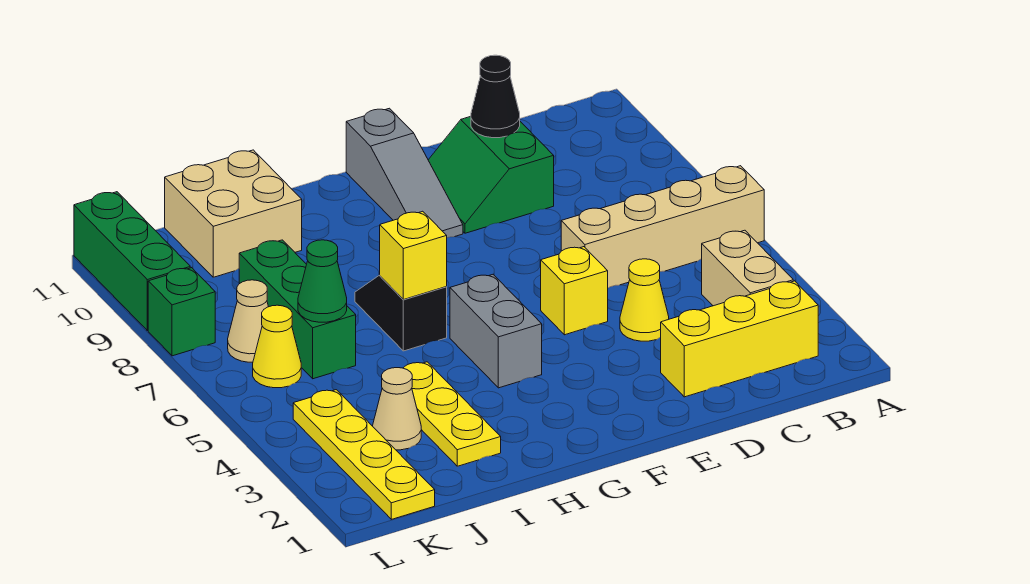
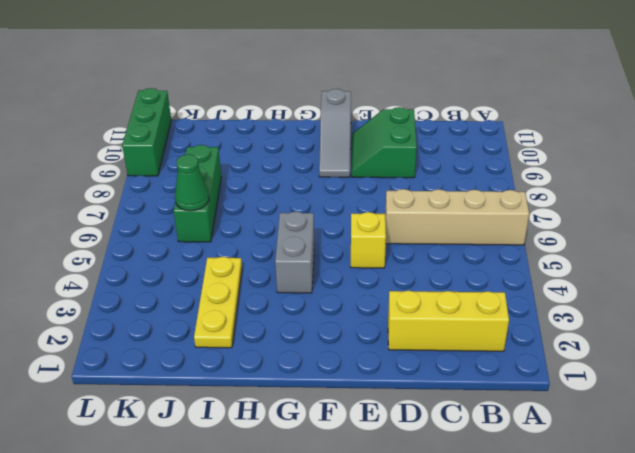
none -> tan brick B3:B4 level 1
none -> yellow cone D4 level 1
none -> black slope H6:H7 level 1 top 6

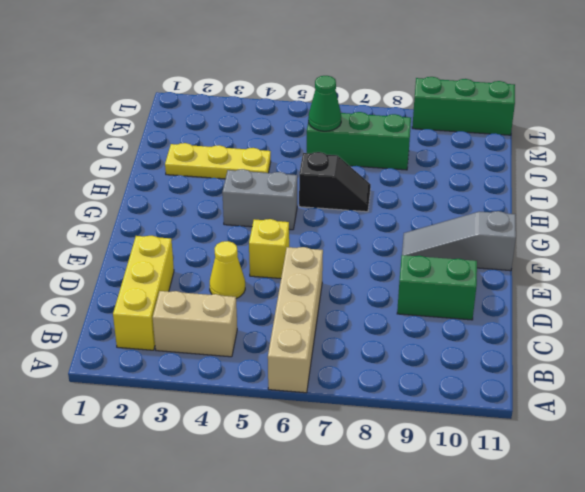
none -> tan brick I10:J11 level 1
none -> tan cone J3 level 1
none -> yellow plate K1:K4 level 1

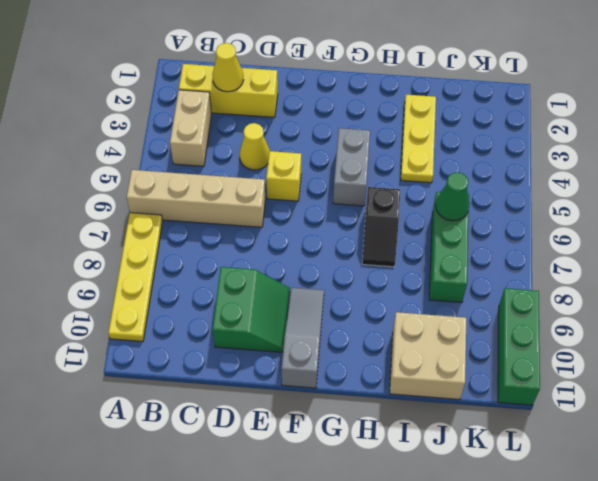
yellow plate A7:A10 level 1 -> yellow plate K1:K4 level 1
yellow cone C2 level 2 -> yellow cone K6 level 1
none -> tan cone J3 level 1
none -> tan cone K7 level 1
none -> green brick L8 level 1

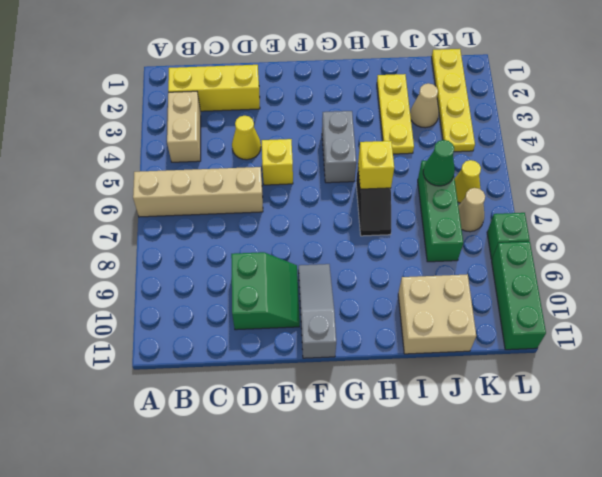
none -> black cone D10 level 2

